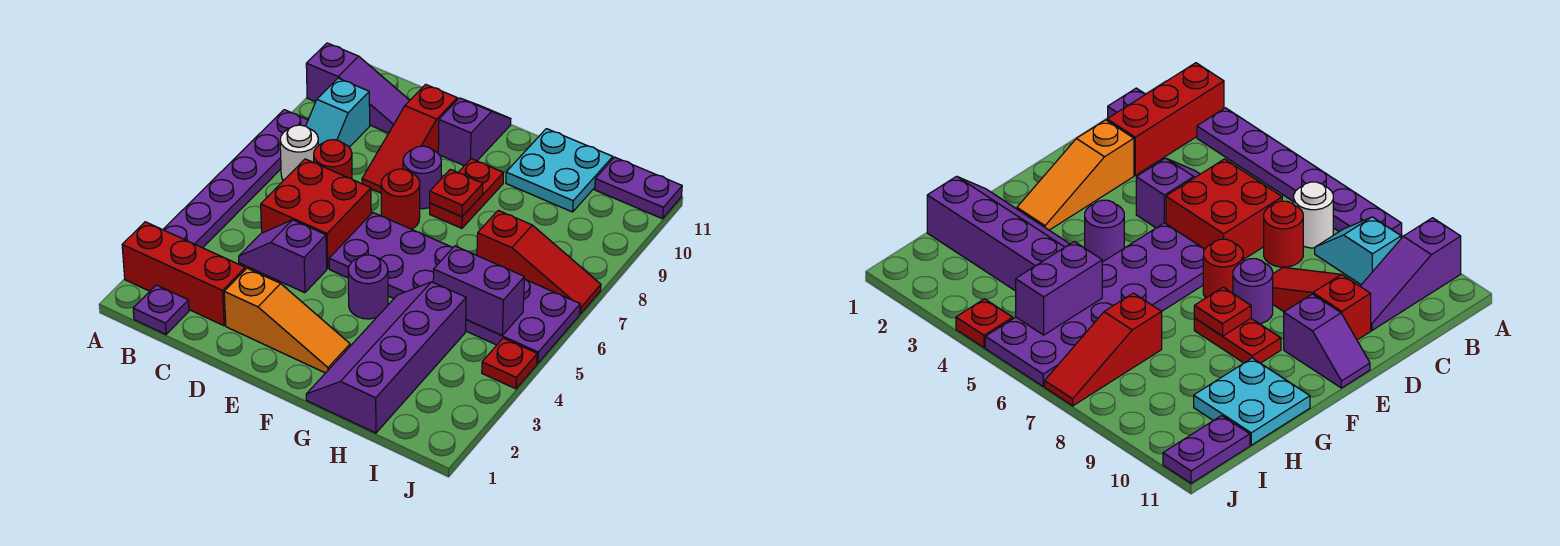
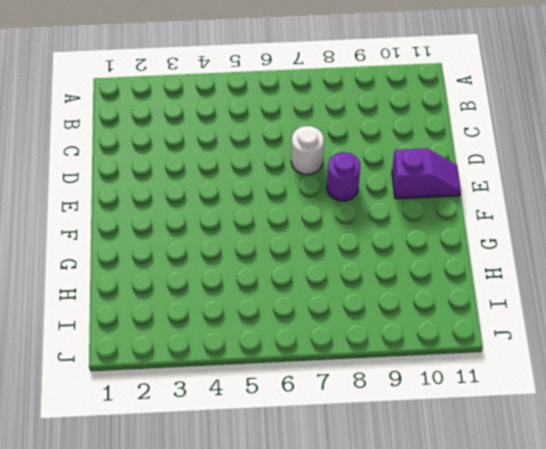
white round brick D7 level 1 -> white round brick B7 level 1
none -> red brick A2:C2 level 1
none -> purple plate A3:A8 level 1
none -> purple slope A10:C10 level 1 top A

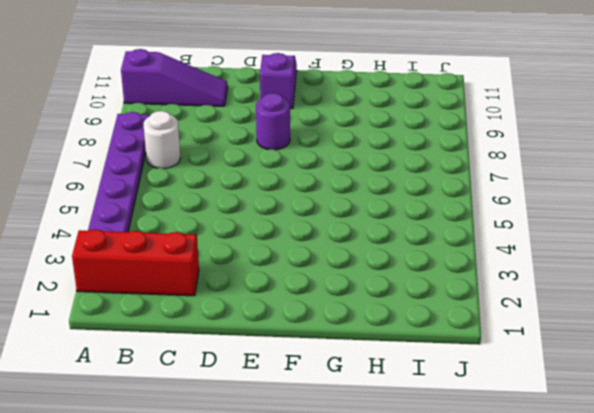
none -> purple plate B1 level 1
none -> cyan slope B8:B9 level 1 top 9
none -> purple slope C4:D4 level 1 top D

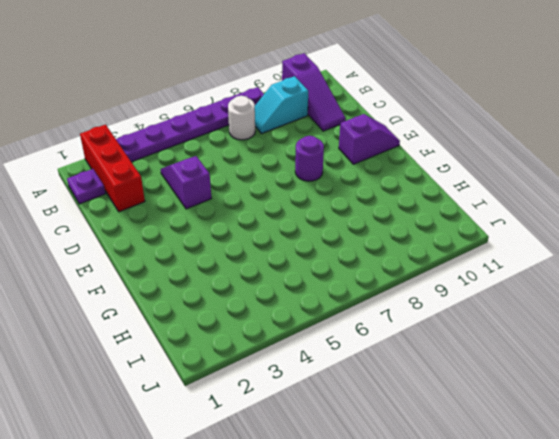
none -> red brick C5:D6 level 1
none -> red round brick C7 level 1
none -> orange slope D2:F2 level 1 top D

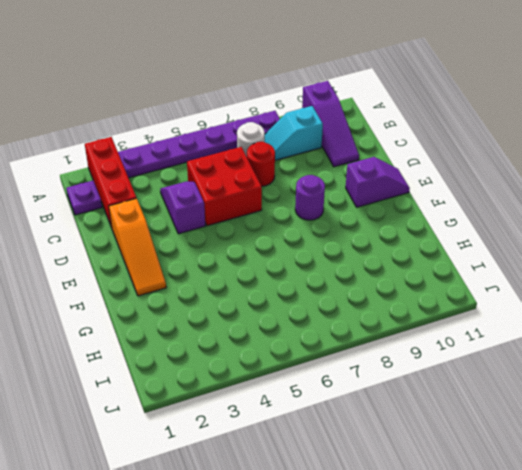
none -> red slope D8:D10 level 1 top 10
none -> purple plate E5:J6 level 1
none -> red round brick E7 level 1

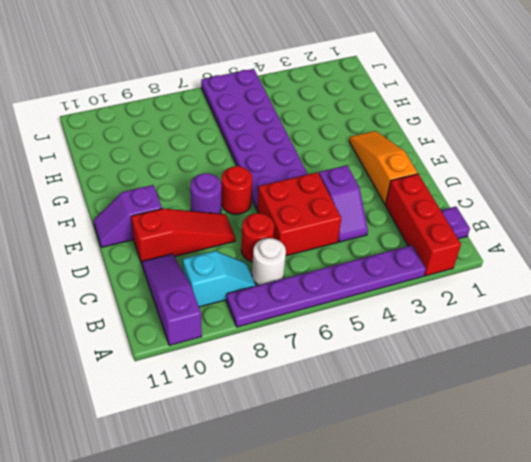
none -> purple round brick F4 level 1
none -> red plate F8:F9 level 1
none -> purple slope G1:H4 level 1 top H

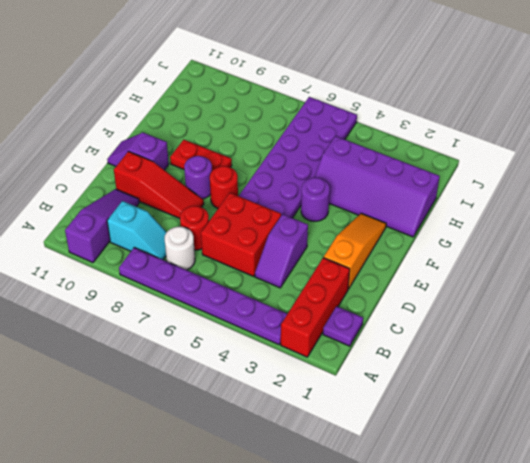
none -> cyan plate G10:H11 level 1
none -> red slope H7:J7 level 1 top H
none -> purple plate I11:J11 level 1

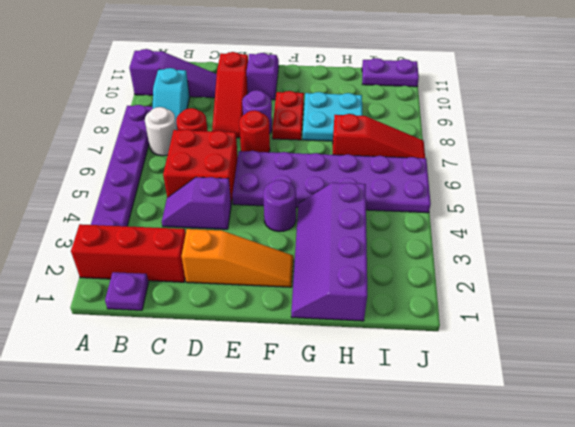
cyan plate G8:H9 level 1 -> cyan plate G10:H11 level 1
none -> red plate J4 level 1
none -> red plate F8 level 2
none -> purple brick H5:I5 level 2

